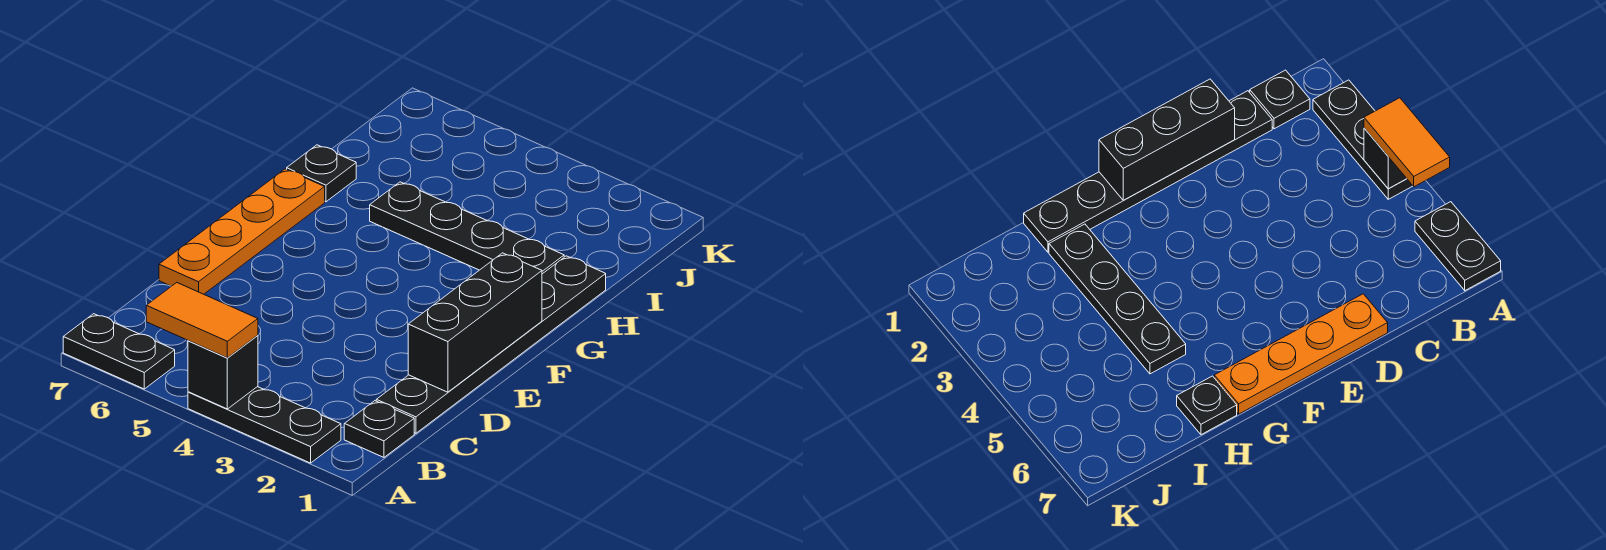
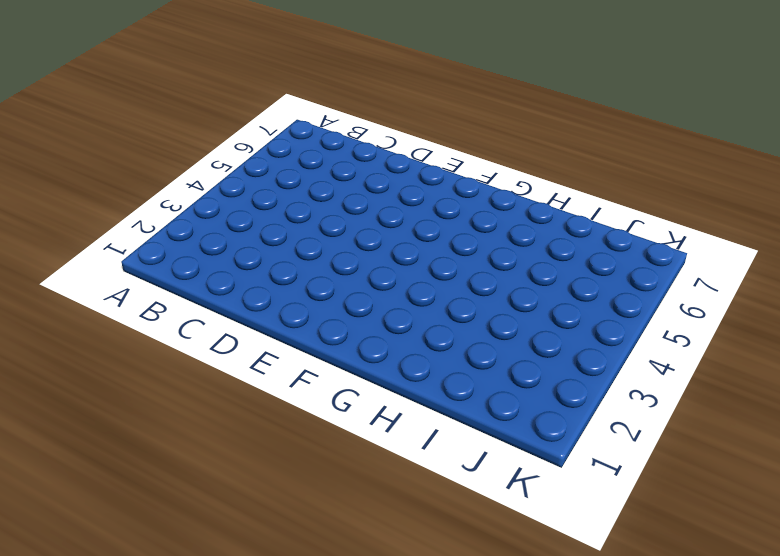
none -> black plate A2:A4 level 1
none -> black plate A6:A7 level 1

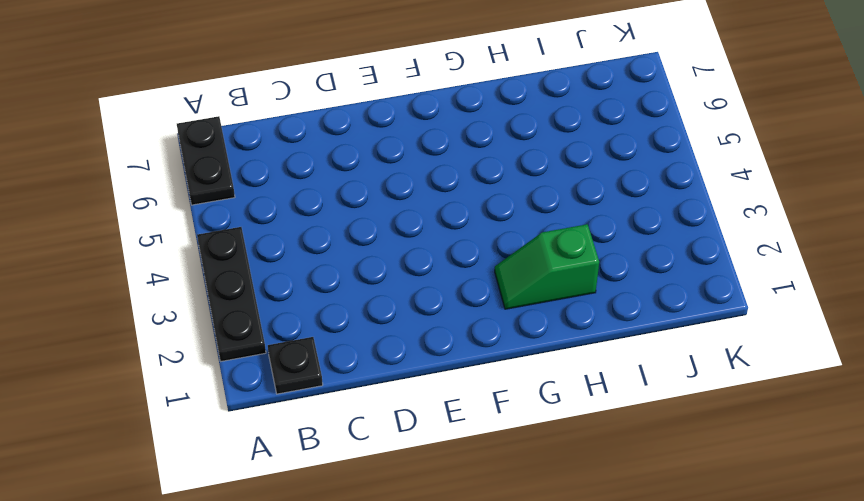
green slope G2:H2 level 1 top H -> black plate H2:H5 level 1
none -> black plate C1:H1 level 1
none -> orange plate D7:G7 level 1

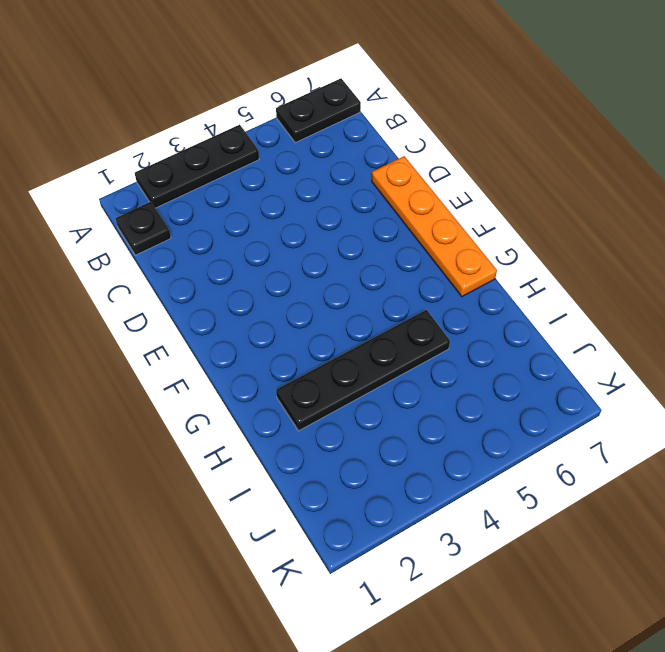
none -> black plate C1:H1 level 1
none -> black plate H7 level 1

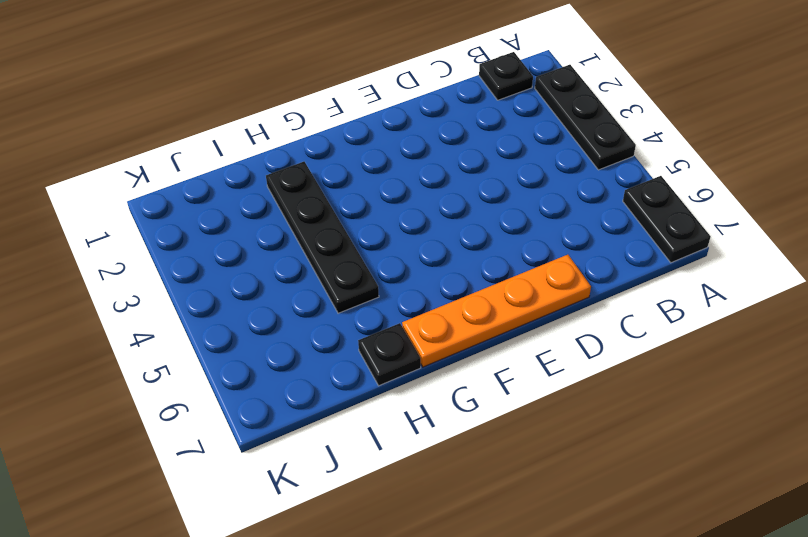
none -> black plate C1:H1 level 1
none -> black brick A4 level 2

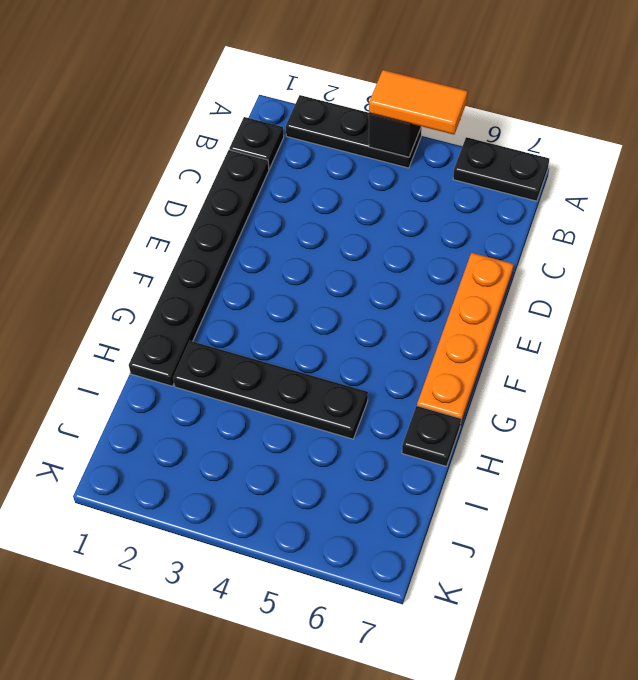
none -> black brick D1:F1 level 2

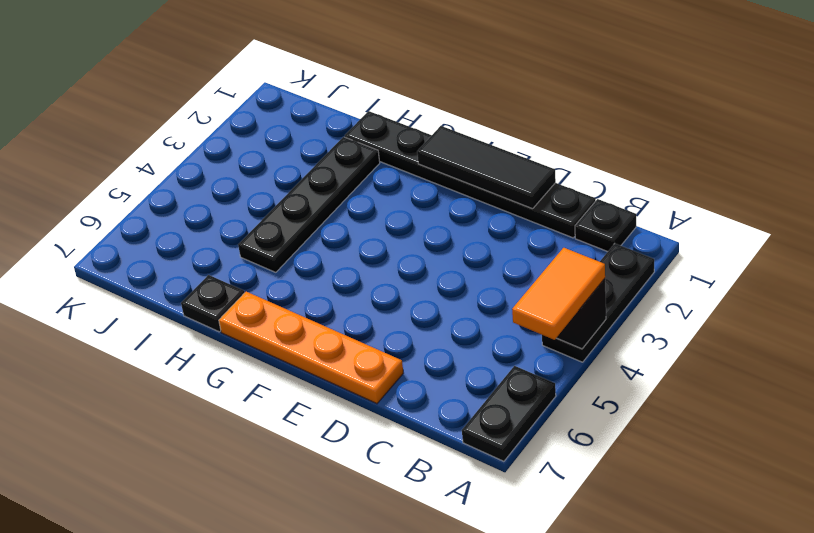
black tile D1:F1 level 2 -> black brick D1:F1 level 2

